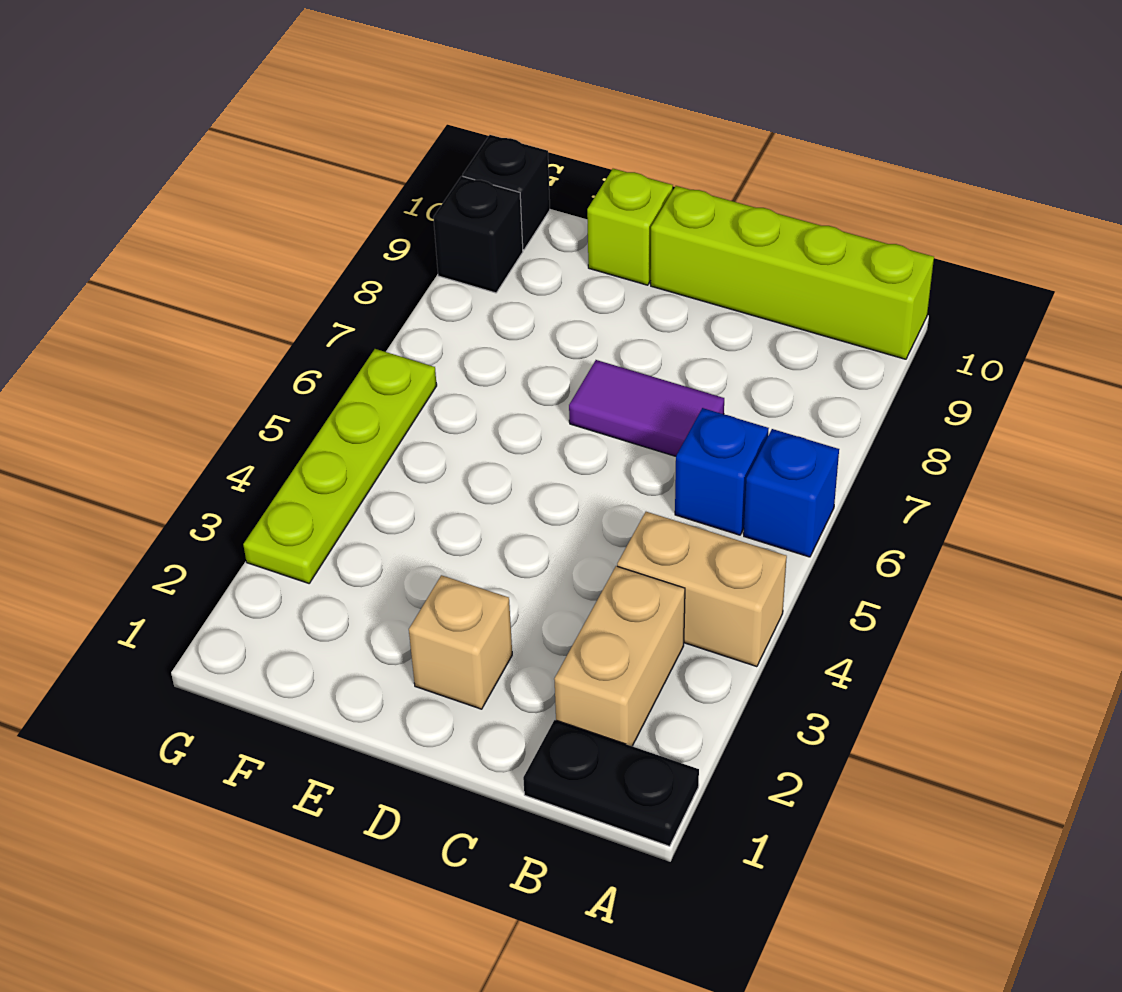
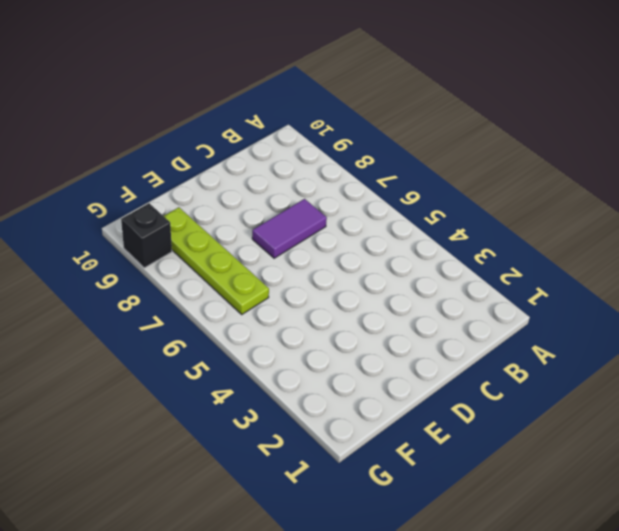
lime plate F6:F9 level 1 -> lime plate G3:G6 level 1
none -> black plate A1:B1 level 1
none -> tan brick A4:B4 level 1
none -> blue brick A6 level 1

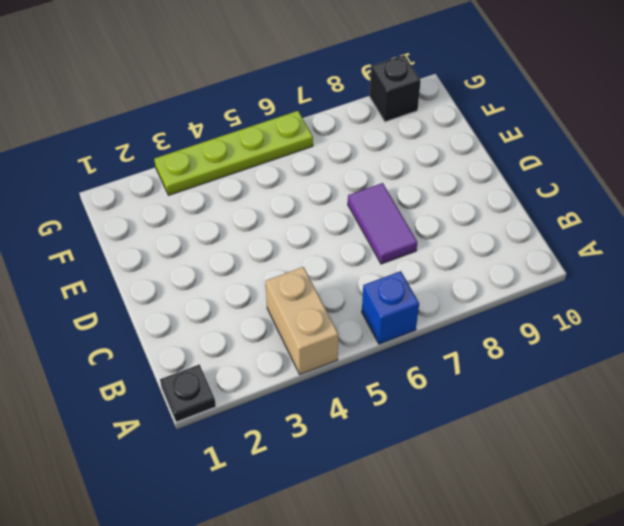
black plate A1 level 1 -> black plate A1:B1 level 1
none -> lime brick A10:D10 level 1
none -> tan brick B2:B3 level 1
none -> blue brick B6 level 1

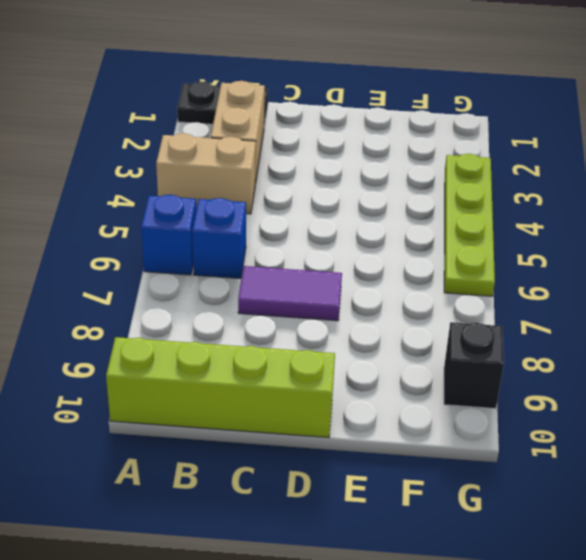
none -> tan brick D2 level 1
none -> lime brick E10 level 1
none -> black brick G10 level 1

